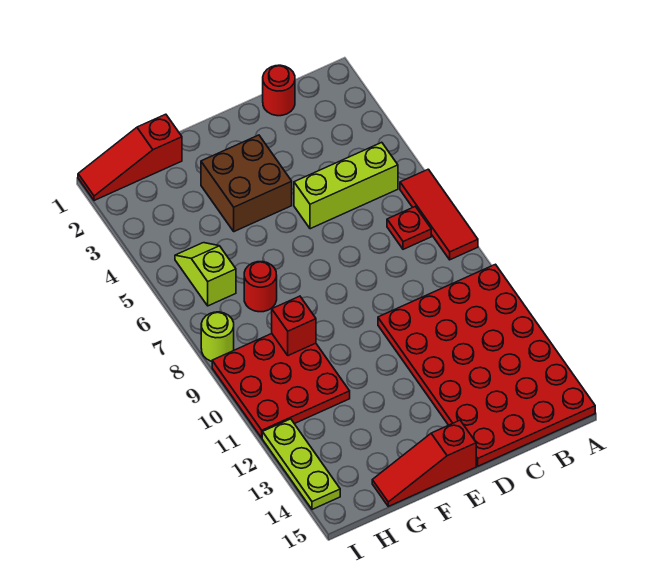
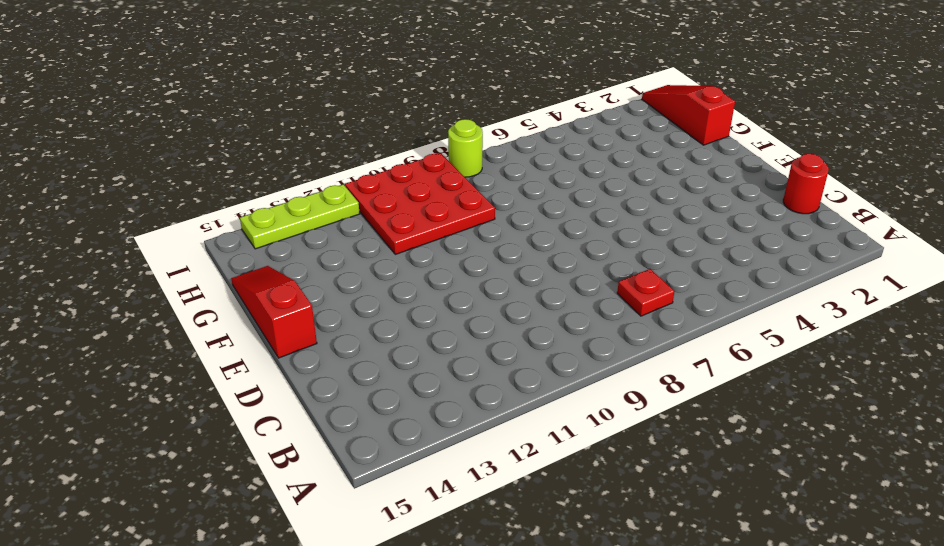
none -> red tile A6:A8 level 1
none -> red plate A10:D15 level 1
none -> lime brick B5:D5 level 1

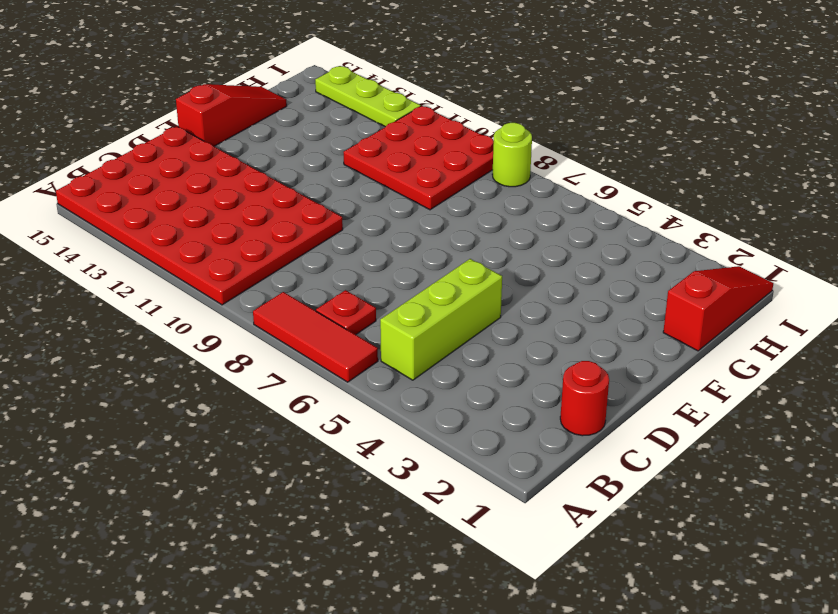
none -> brown brick E3:F4 level 1
none -> red round brick G7 level 1
none -> lime slope H5:H6 level 1 top 6

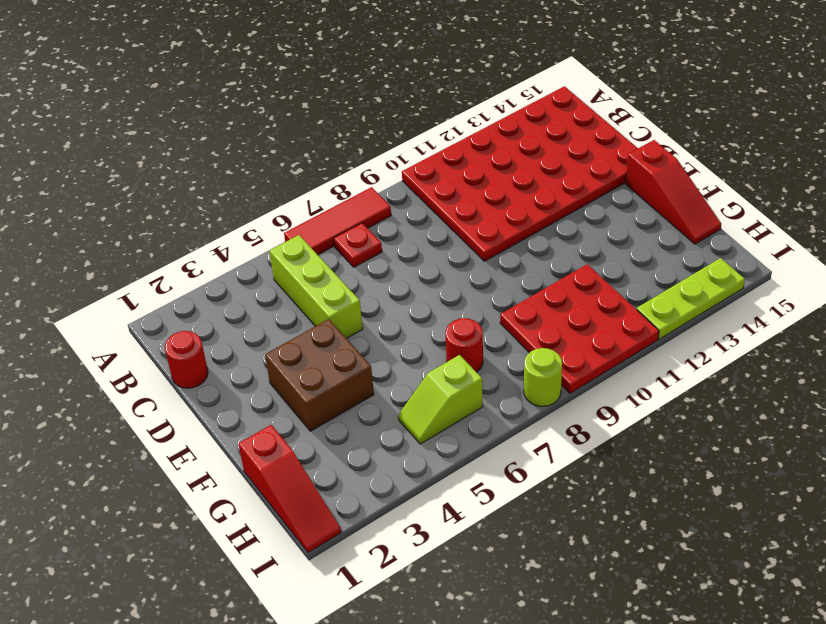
none -> red brick G9 level 2

